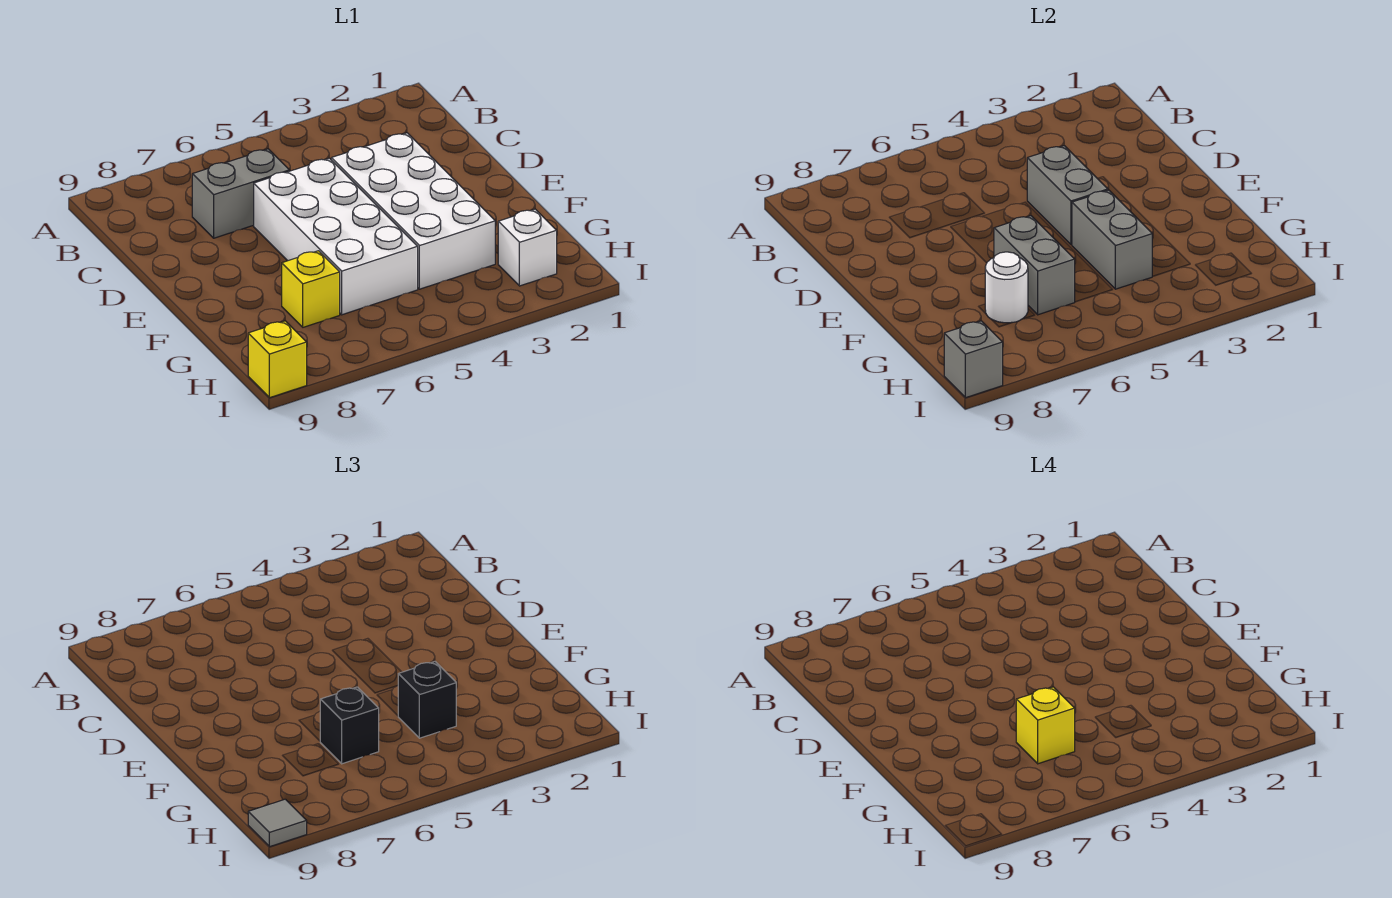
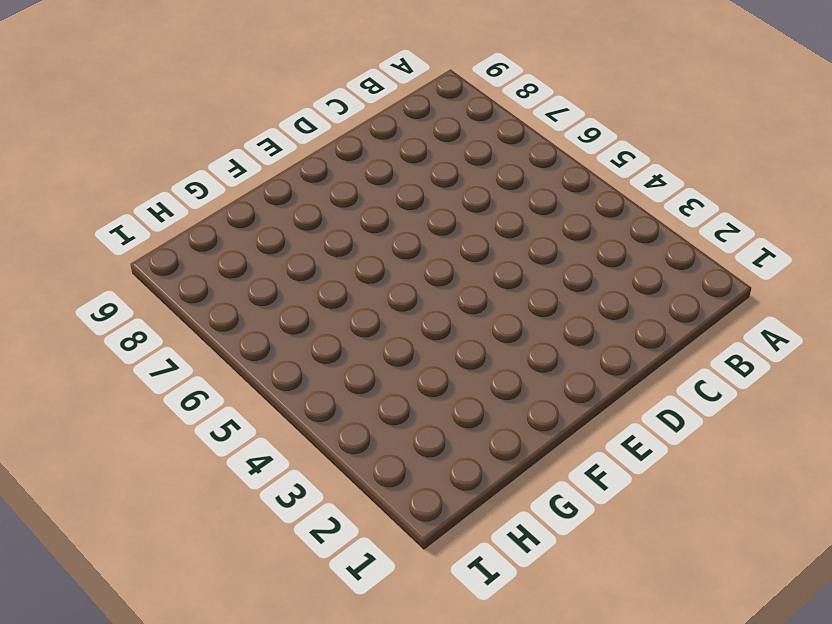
none -> grey brick C6:C7 level 1
none -> white brick D3:G4 level 1
none -> white brick D5:G6 level 1

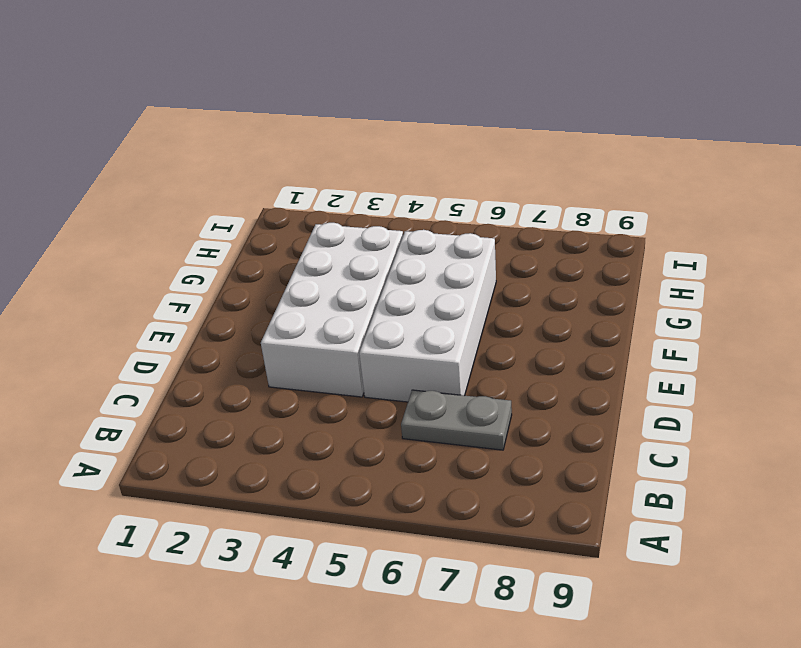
grey plate C6:C7 level 1 -> grey brick C6:C7 level 1
none -> yellow brick G7 level 1
none -> white brick H2 level 1
none -> yellow brick I9 level 1

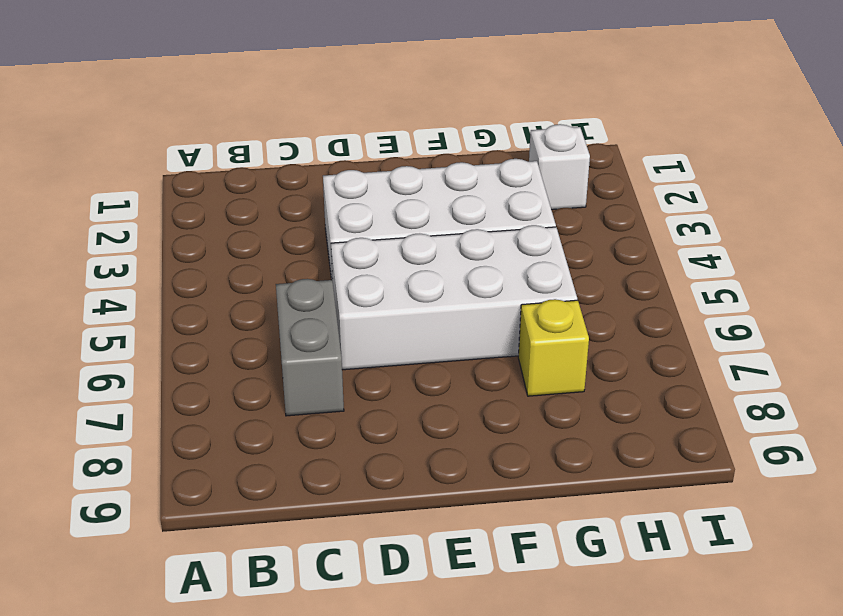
none -> yellow brick I9 level 1
none -> grey brick D4:E4 level 2
none -> grey brick F4:G4 level 2

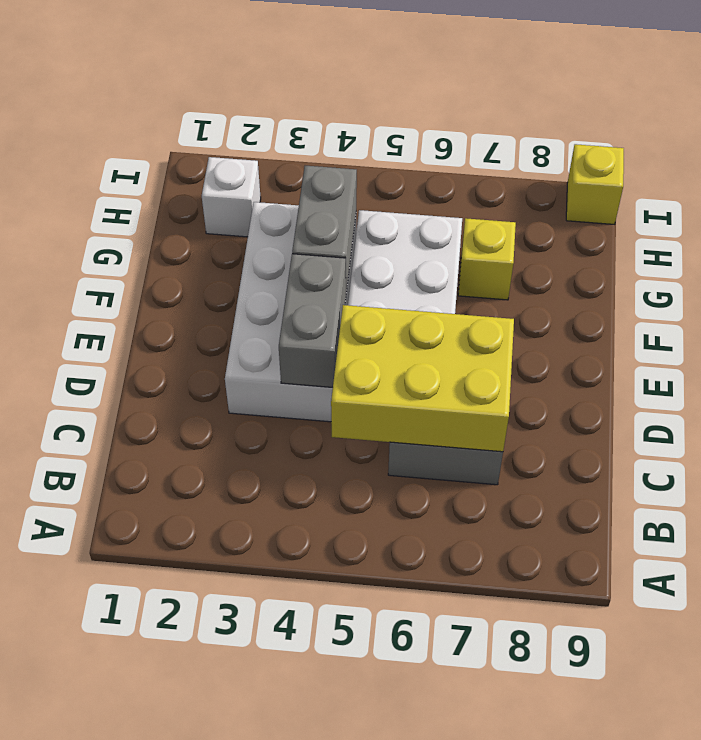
yellow brick C5:D7 level 2 -> none
none -> grey brick F6:G6 level 2
none -> white round brick G7 level 2
none -> grey brick I9 level 2

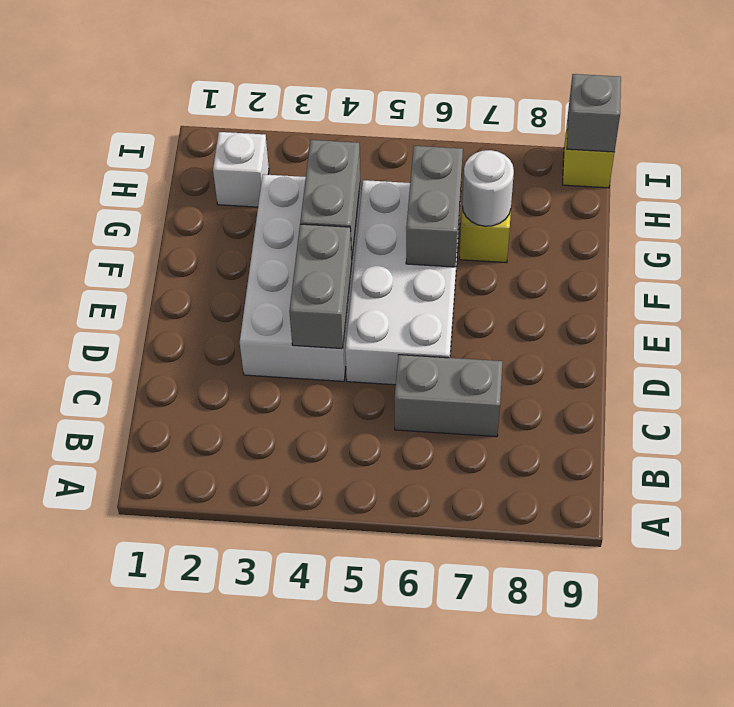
none -> black brick G4 level 3
none -> black brick G6 level 3
none -> grey tile I9 level 3

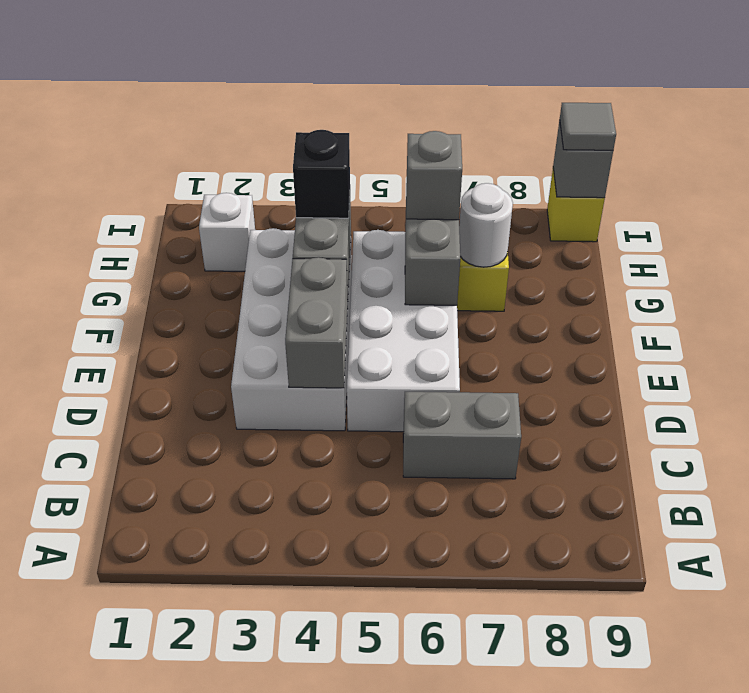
grey brick G6 level 3 -> black brick G6 level 3
none -> yellow brick G6 level 4

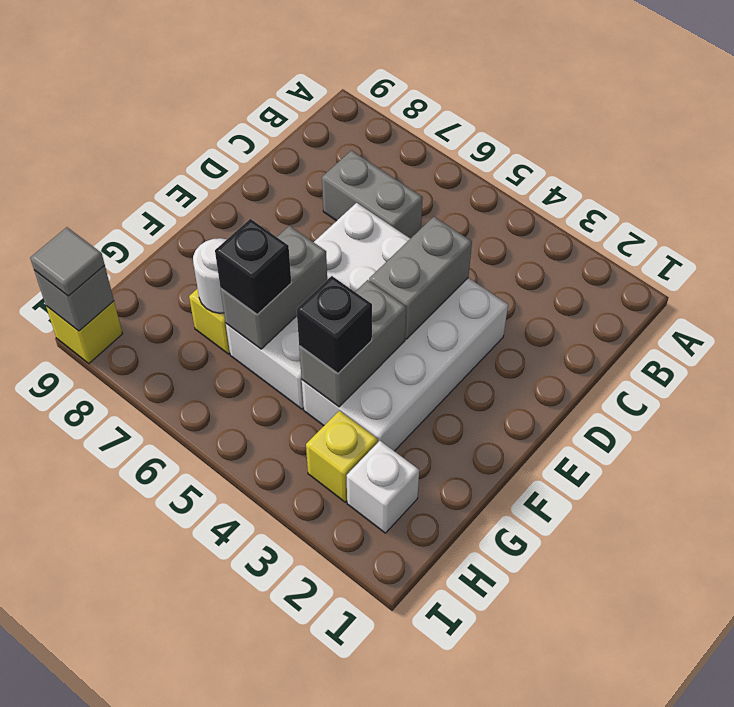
yellow brick H3 level 1 -> yellow brick G6 level 4

